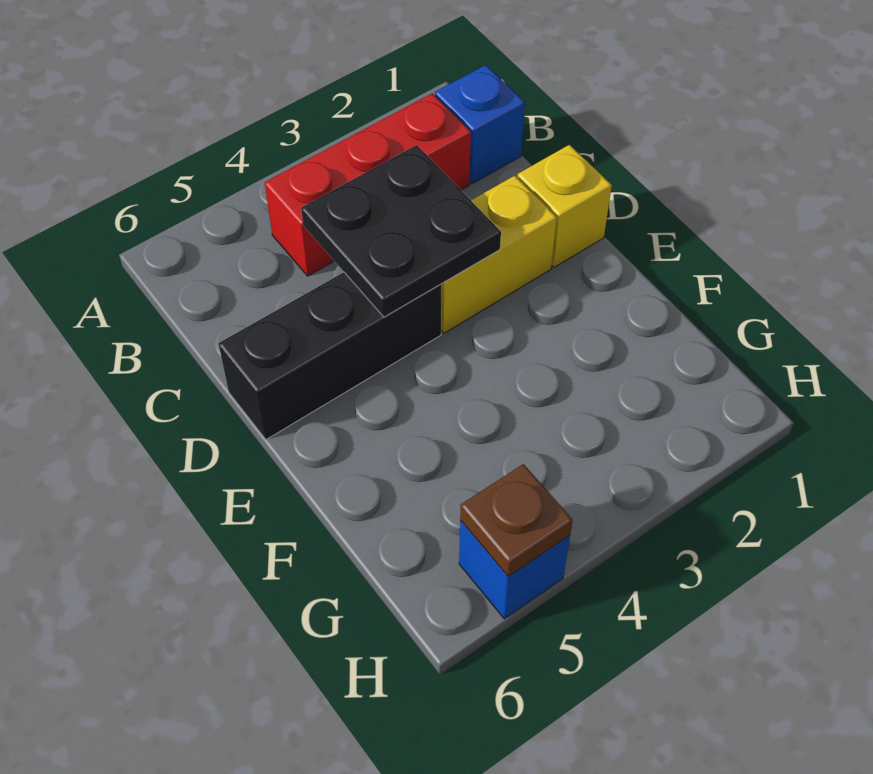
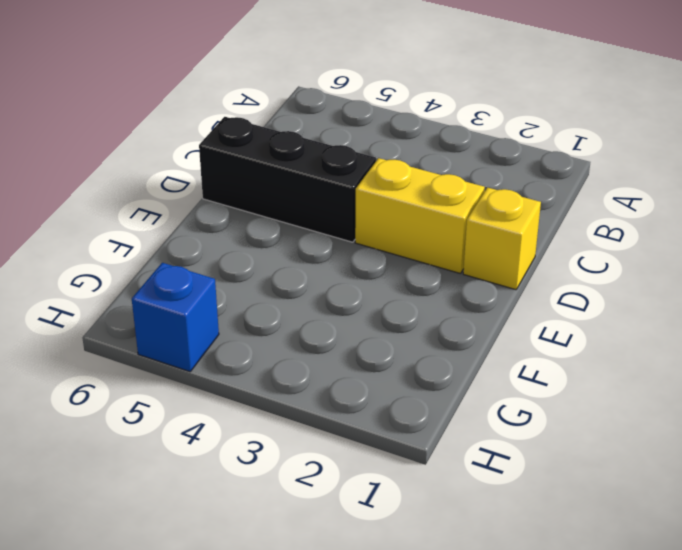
none -> blue brick B1 level 1
none -> red brick B2:B4 level 1

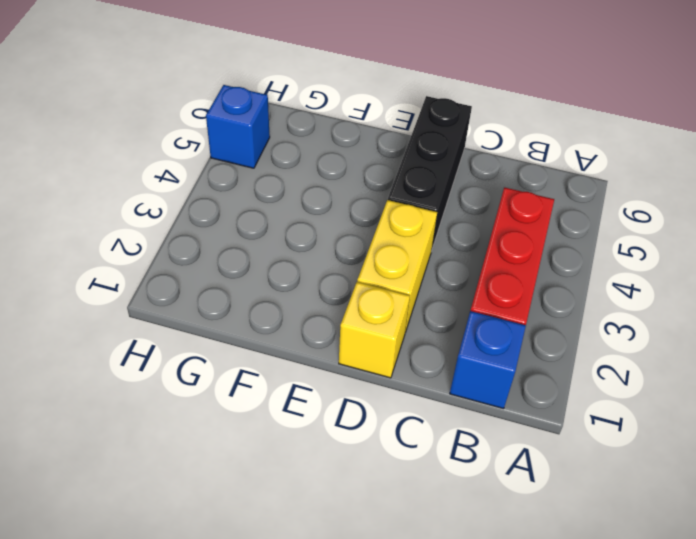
none -> black plate C3:D4 level 2
none -> brown plate H5 level 2

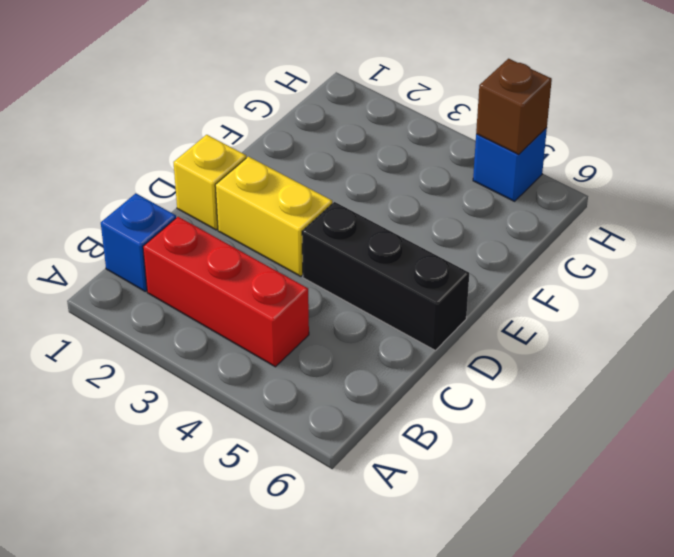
brown brick H5 level 2 -> brown plate H5 level 2
none -> black plate C3:D4 level 2

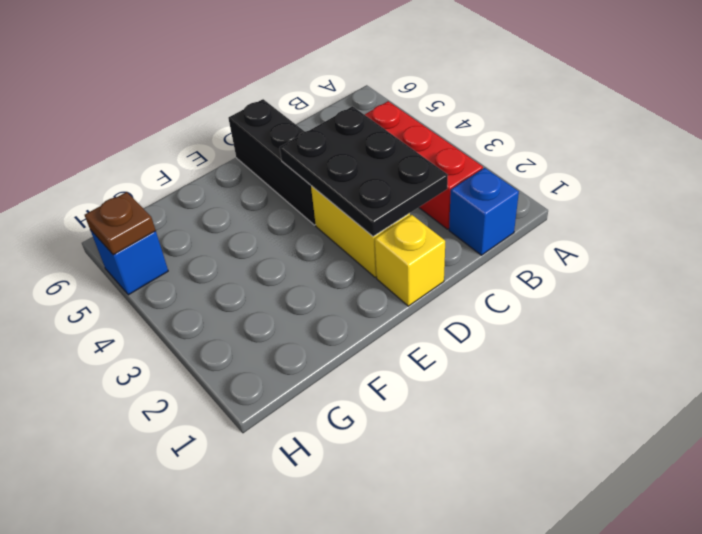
black plate C2:D4 level 2 -> black plate C3:D4 level 2

